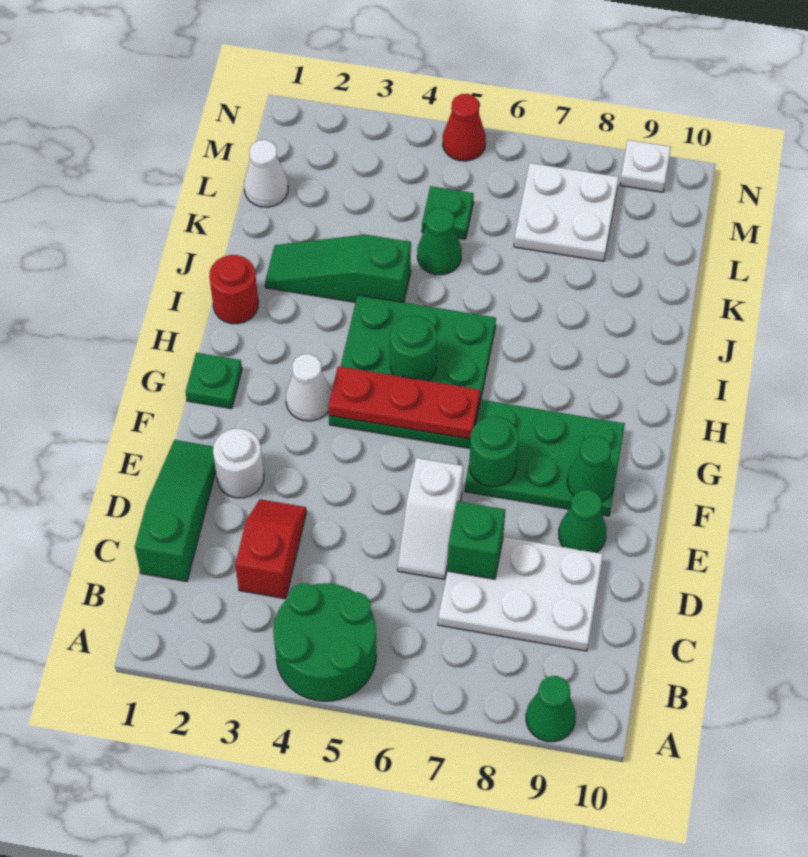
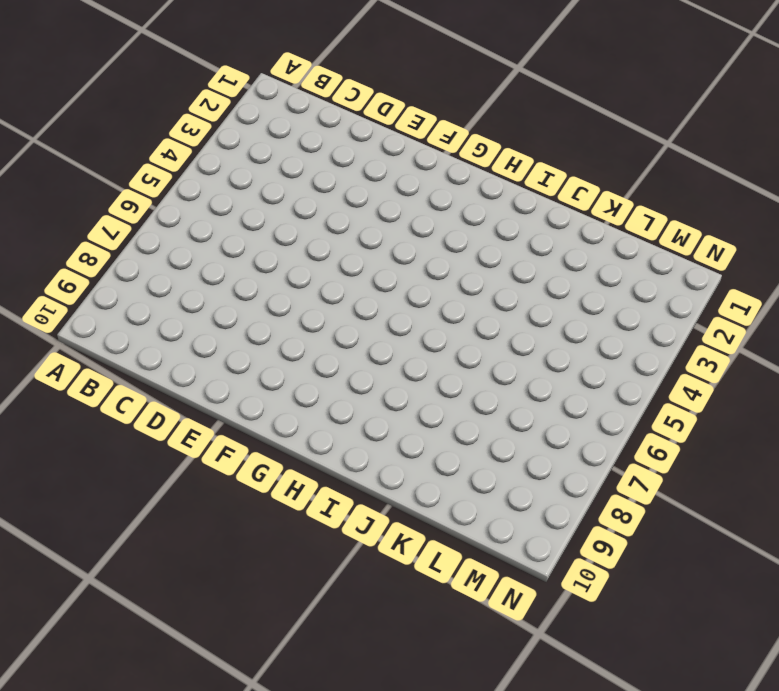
none -> green round brick A4:B5 level 1
none -> green cone A9 level 1
none -> green slope C1:E1 level 1 top C

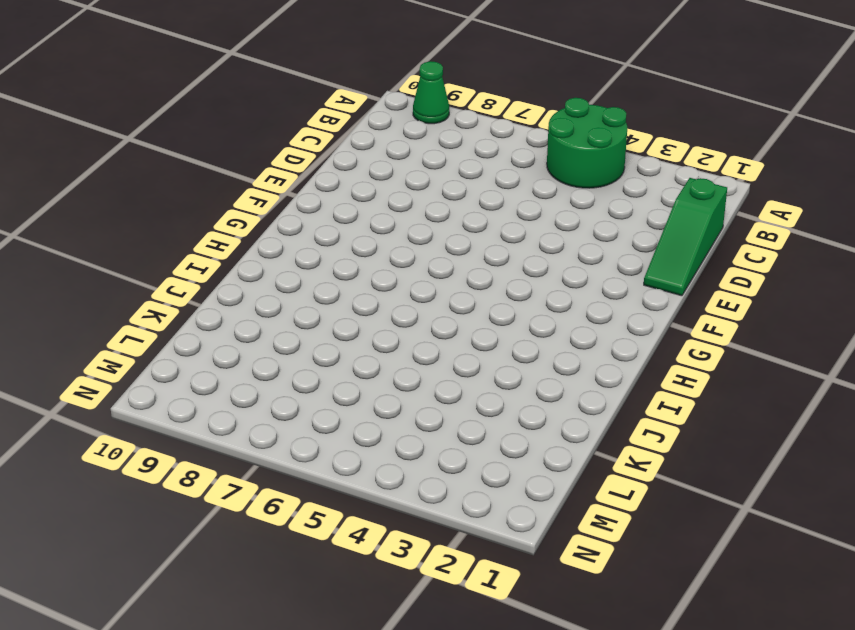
none -> red slope C3:D3 level 1 top C
none -> white plate C7:D9 level 1
none -> white slope D6:E6 level 1 top E

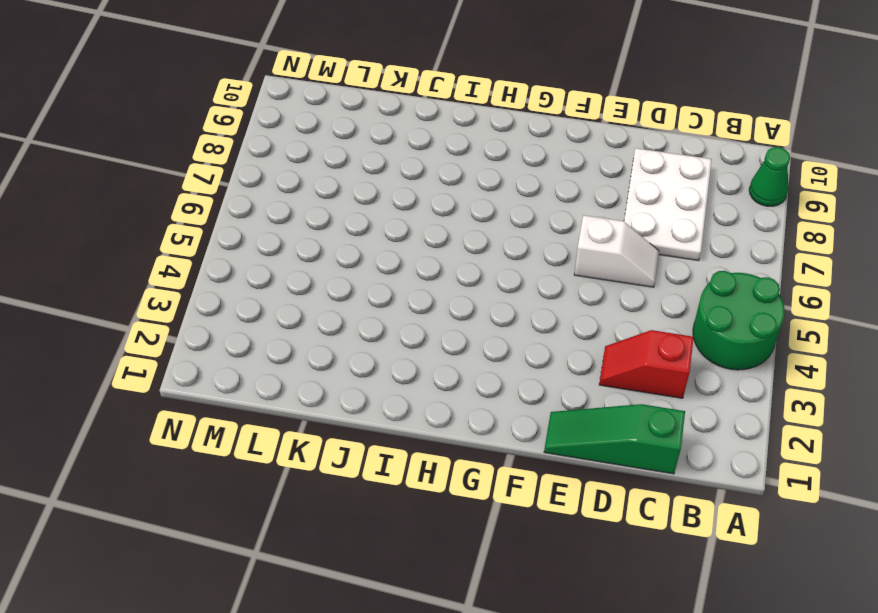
none -> white round brick E2 level 1
none -> green cone E9 level 1
none -> green plate F7:G9 level 1

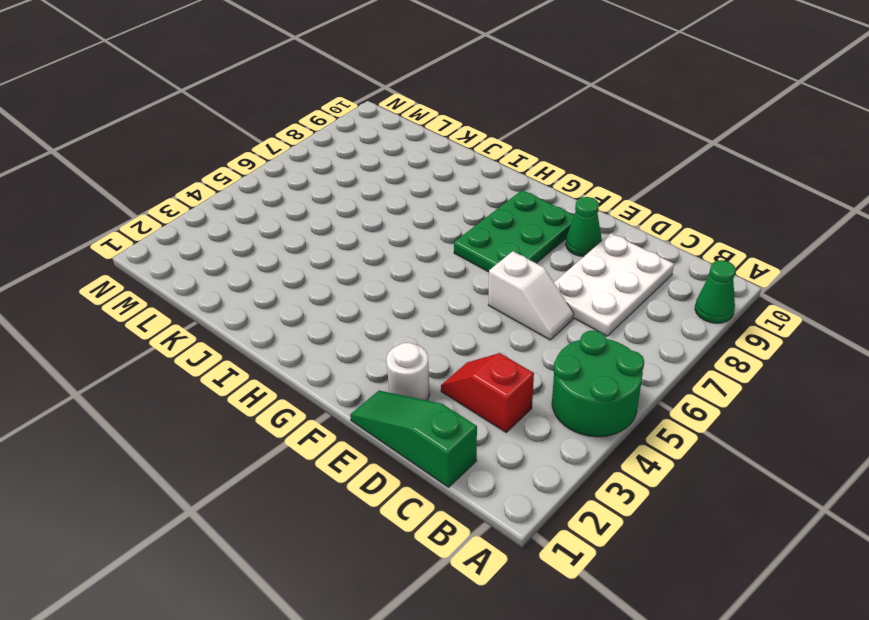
none -> green plate G1 level 1
none -> white cone G3 level 1
none -> green plate G4:I6 level 1

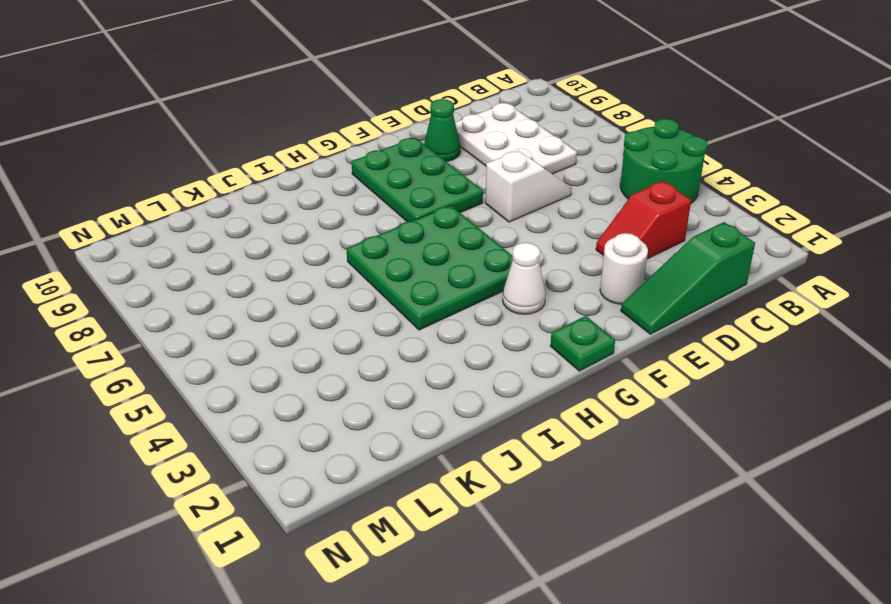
none -> green cone A9 level 1
none -> red round brick I1 level 1
none -> green slope J2:J4 level 1 top 4

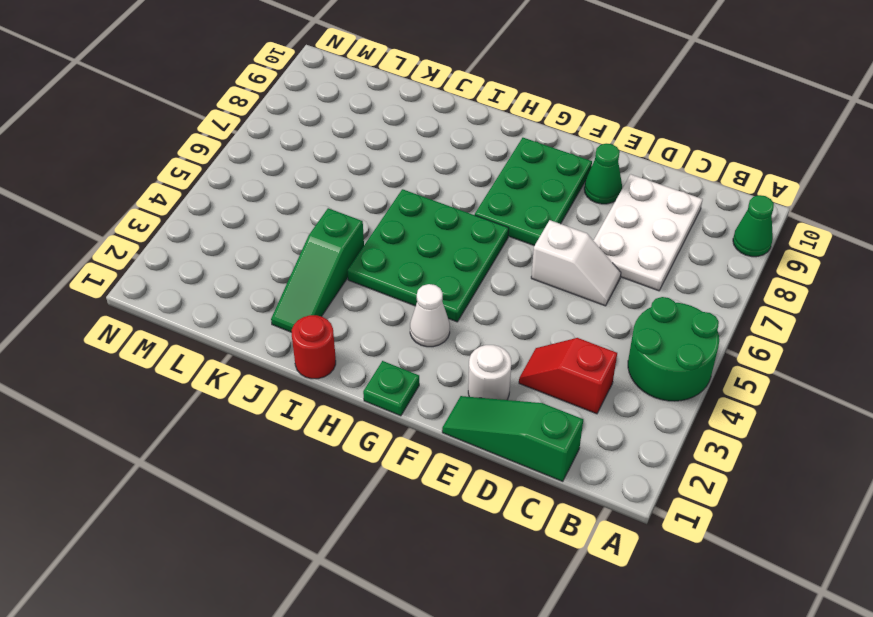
none -> green cone K5 level 1
none -> white cone L1 level 1
none -> green plate L5 level 1

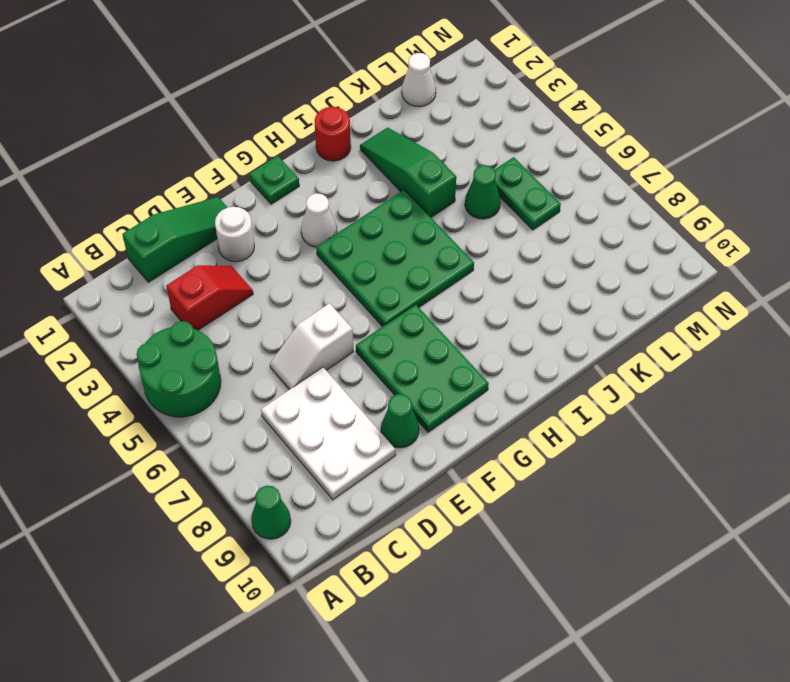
green plate L5:L6 level 1 -> green plate L5 level 1
none -> white plate L7:M8 level 1
none -> red cone N5 level 1
none -> white plate N9 level 1

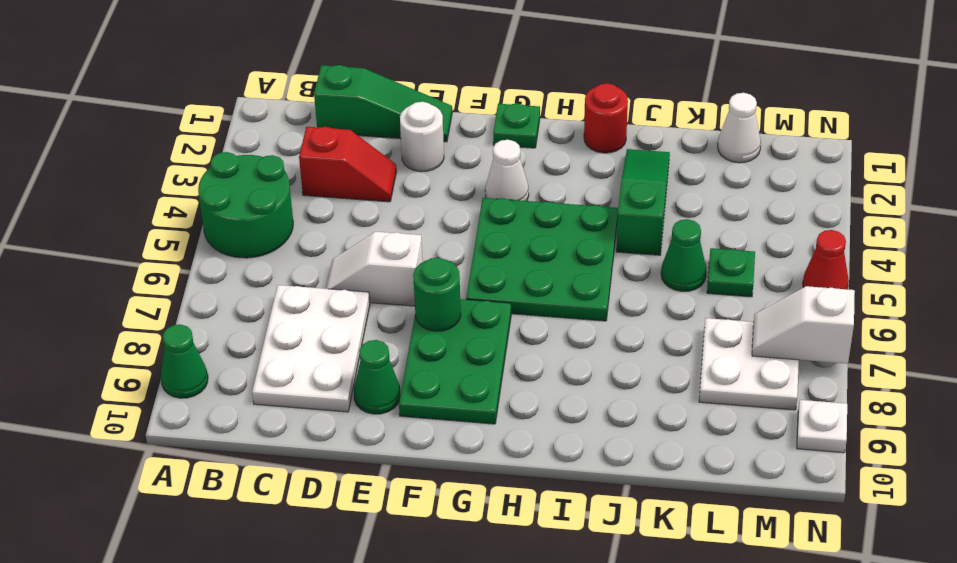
white slope M7:N7 level 2 top N -> none
none -> green brick D7 level 2
none -> green cone F9 level 2
none -> red plate G4:G6 level 2

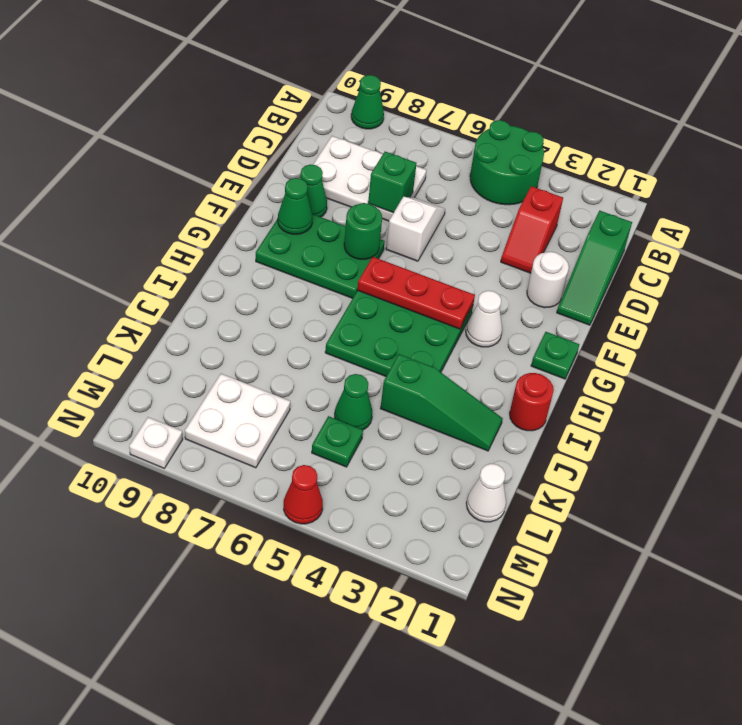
none -> green round brick H5 level 2

